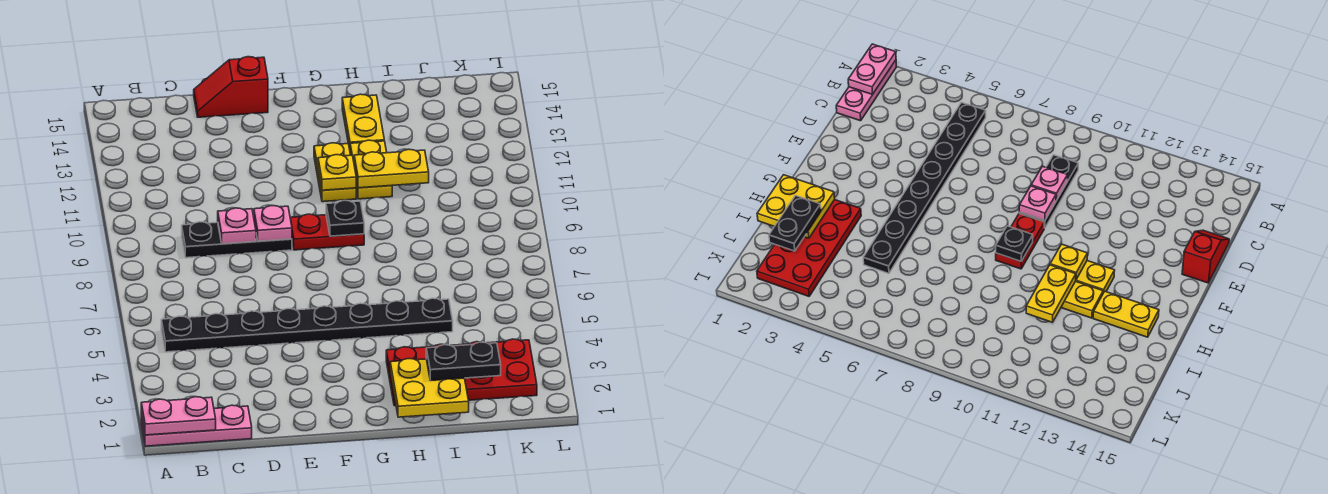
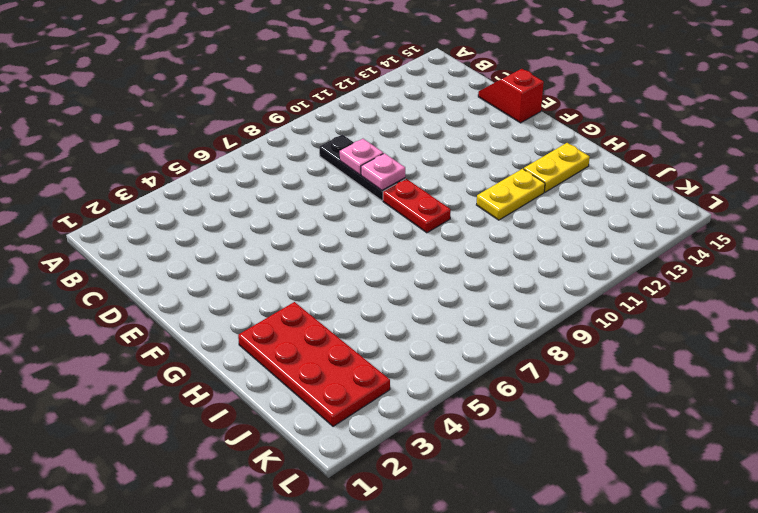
none -> pink plate A1:C1 level 1
none -> black plate B5:I5 level 1
none -> yellow plate G11:G12 level 1

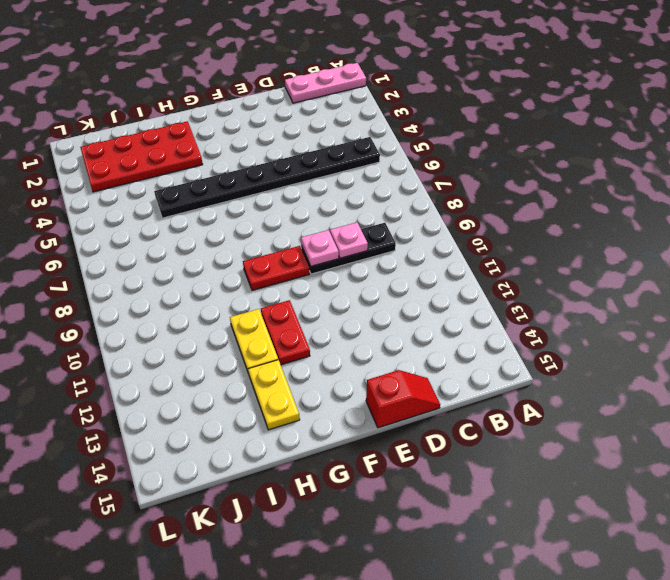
red plate G11:G12 level 1 -> yellow plate G11:G12 level 1
none -> pink plate A1:B1 level 2
none -> black plate G9 level 2
none -> yellow plate G11 level 2

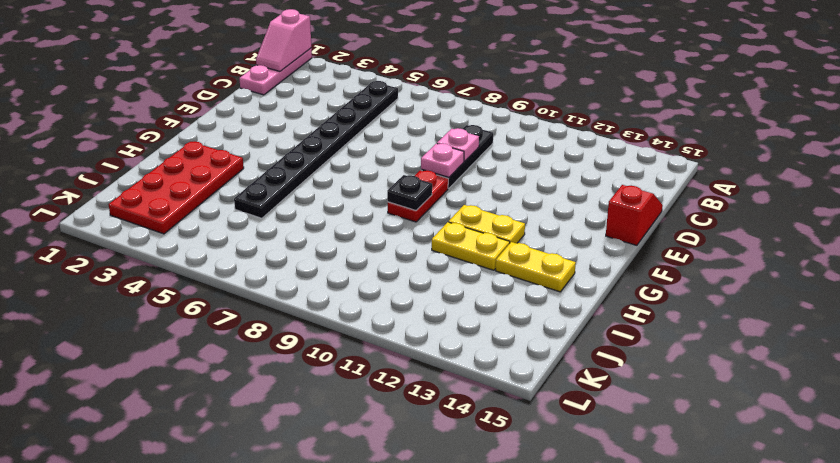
pink slope A1:B1 level 2 top A -> pink plate A1:B1 level 2
none -> yellow plate G11 level 2
none -> yellow plate H1:I2 level 2
none -> yellow plate H11:I11 level 2

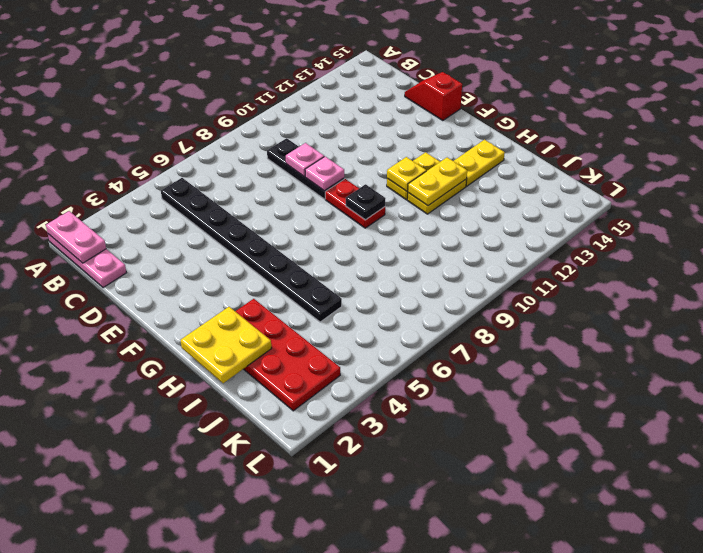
yellow plate H11:H12 level 2 -> yellow plate H11:I11 level 2
none -> black plate I2:J2 level 3

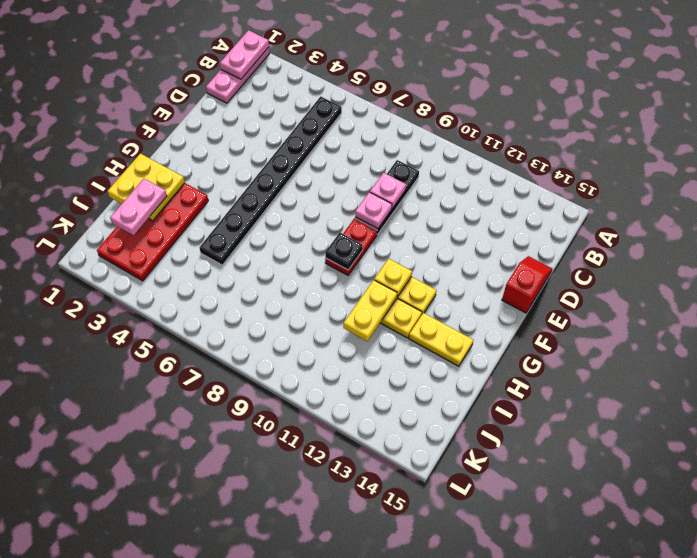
pink plate I2:J2 level 3 -> black plate I2:J2 level 3

